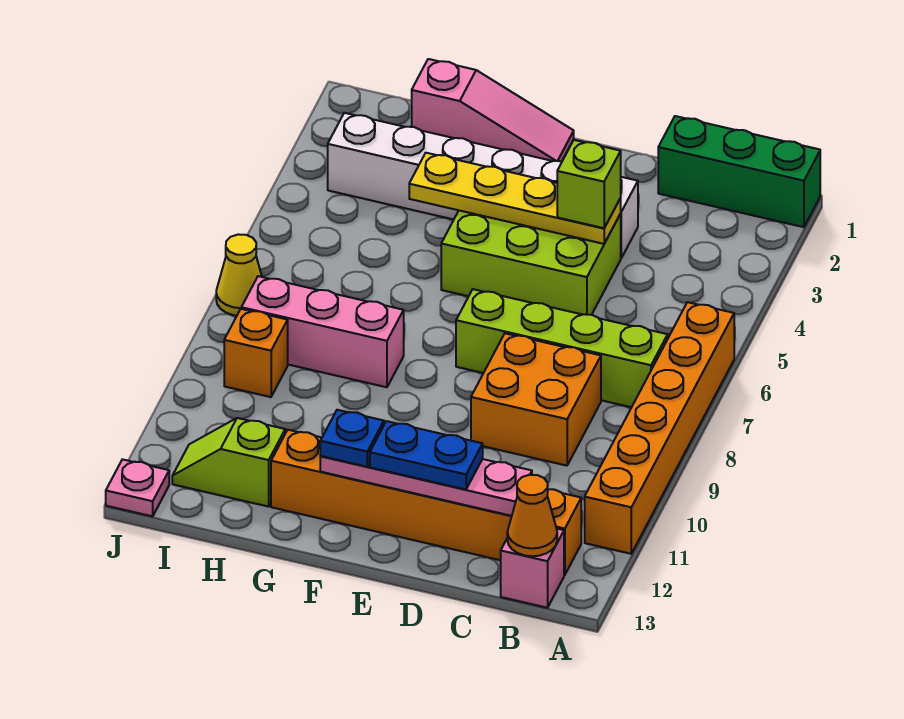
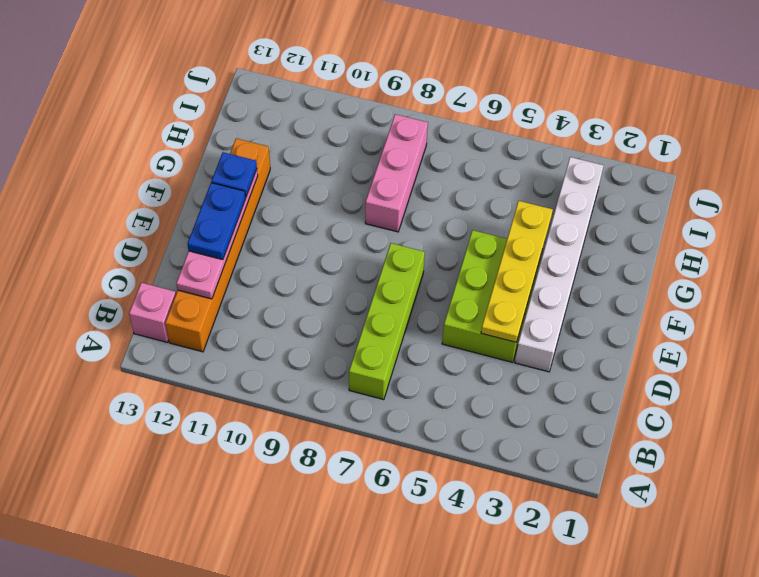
none -> green brick A1:C1 level 1
none -> orange brick A6:A11 level 1
none -> orange brick C8:D9 level 1

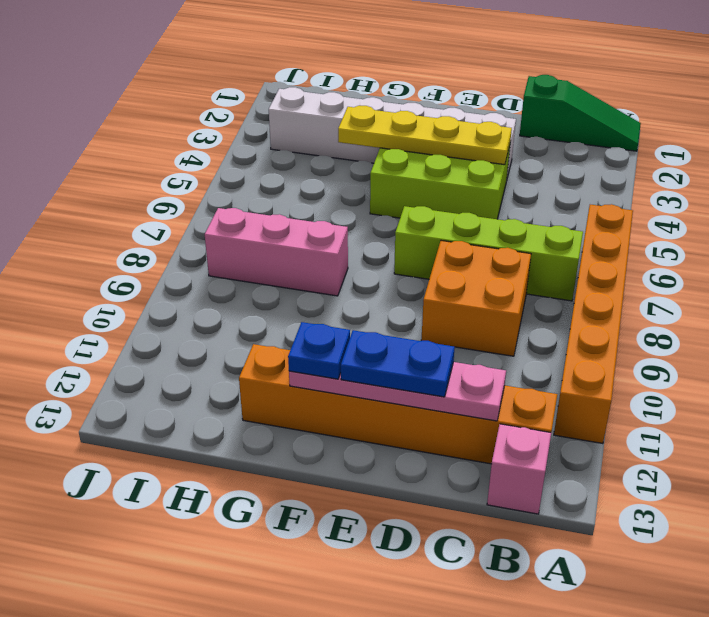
green slope A1:C1 level 1 top C -> green brick A1:C1 level 1
none -> pink slope F1:H1 level 1 top H
none -> lime slope H12:I12 level 1 top H
none -> orange brick I9 level 1

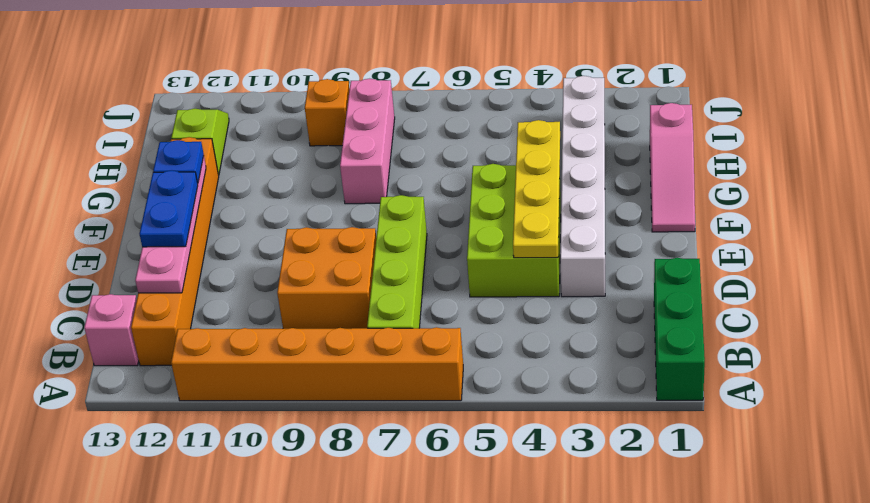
none -> yellow cone J7 level 1
none -> pink plate J13 level 1
none -> orange cone B13 level 2

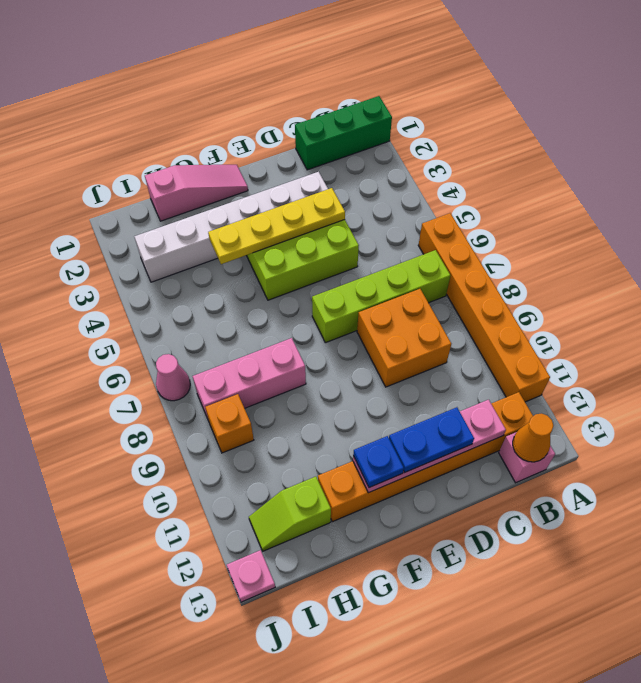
pink cone J7 level 1 -> yellow cone J7 level 1
none -> lime brick D4 level 3

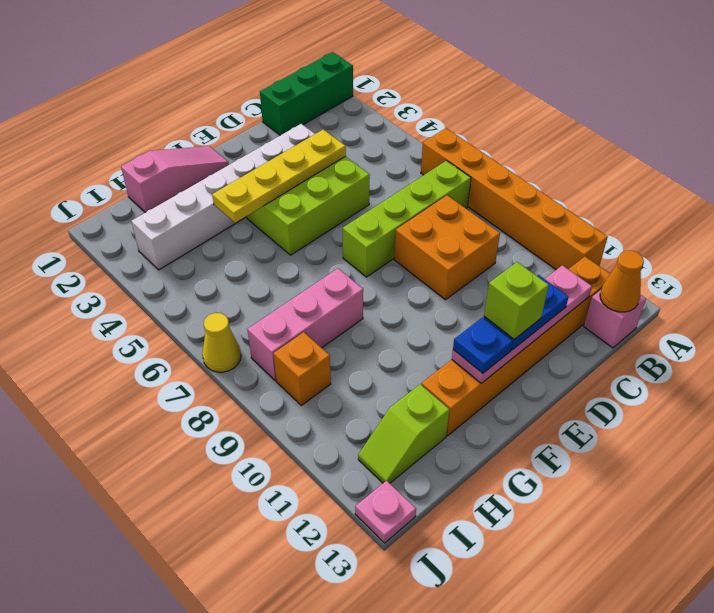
lime brick E12 level 4 -> lime brick D4 level 3

